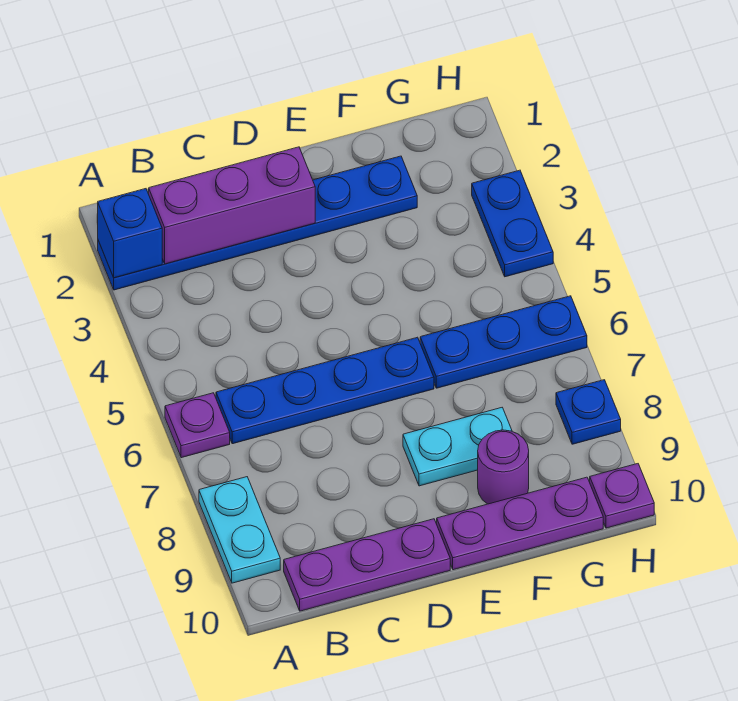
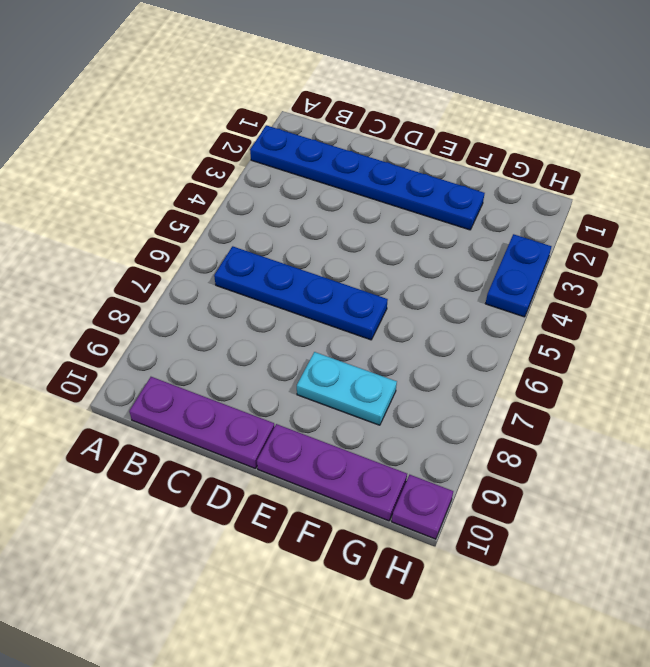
none -> purple plate A6 level 1
none -> cyan plate A8:A9 level 1
none -> blue plate F6:H6 level 1

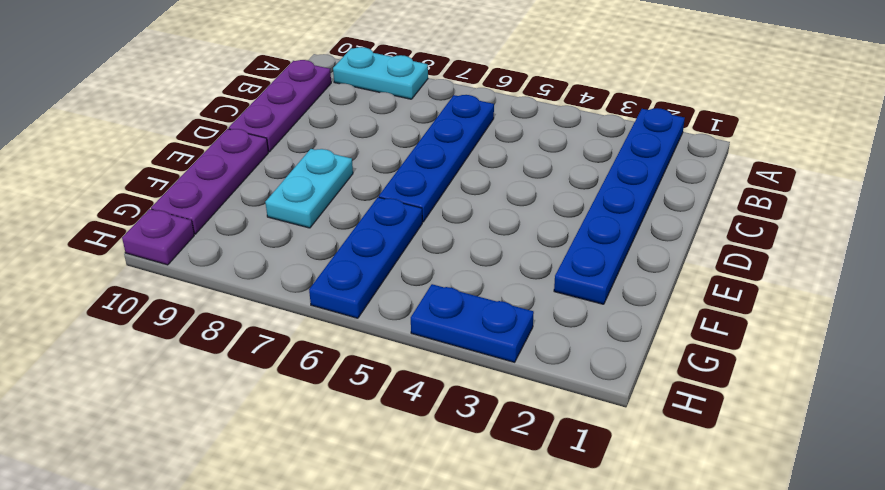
none -> purple plate A6 level 1
none -> purple round brick F9 level 1
none -> blue plate H8 level 1

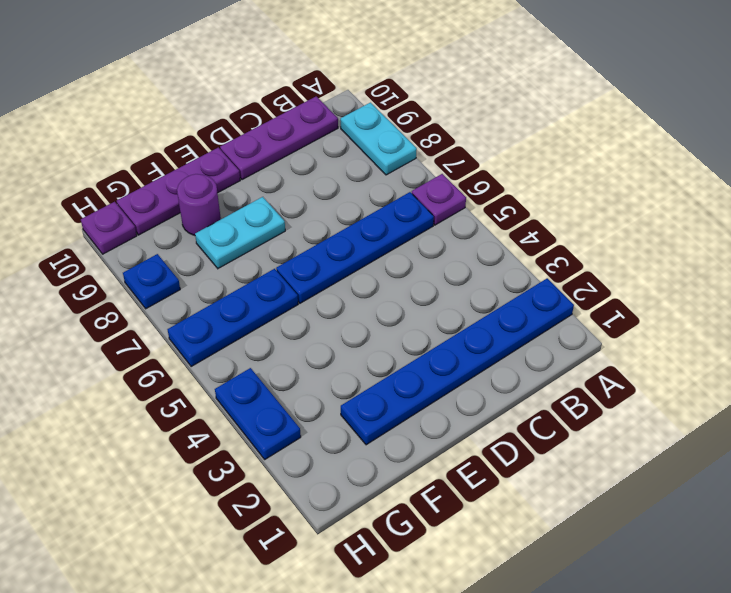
none -> blue brick A2 level 2
none -> purple brick B2:D2 level 2

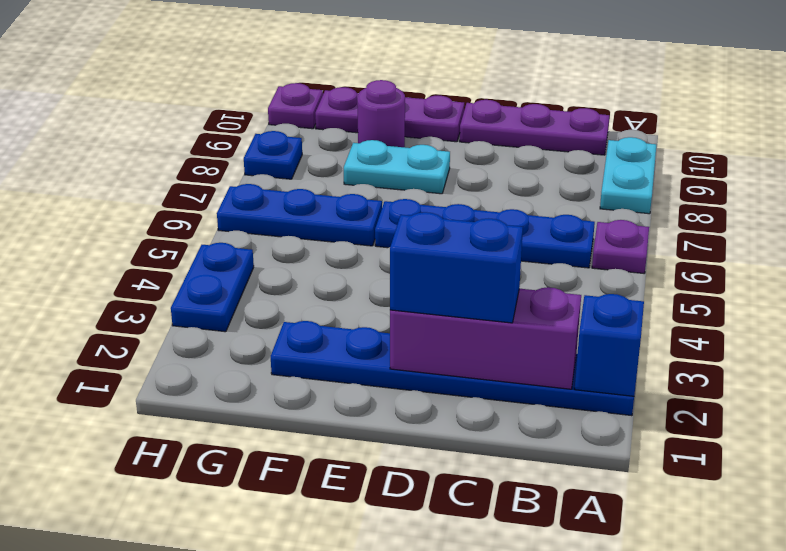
blue brick C2:D2 level 3 -> none

